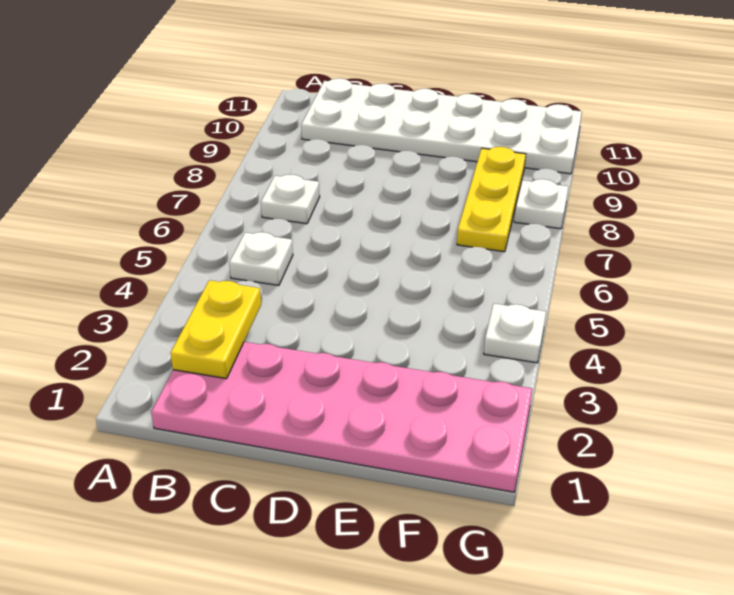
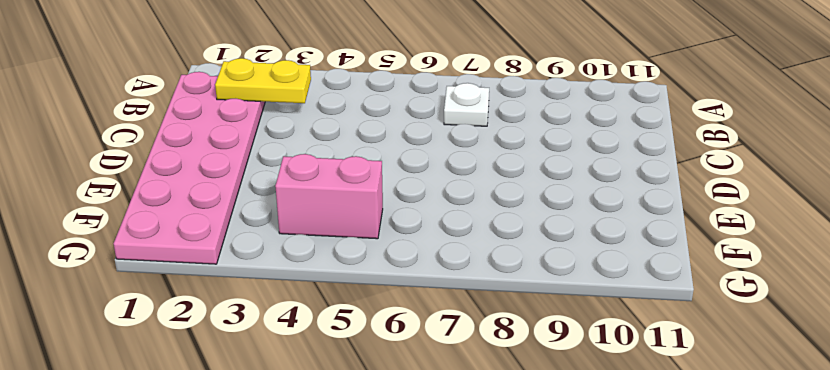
pink brick F4:F5 level 1 -> none
none -> white plate B5 level 1
none -> white plate B10:G11 level 1

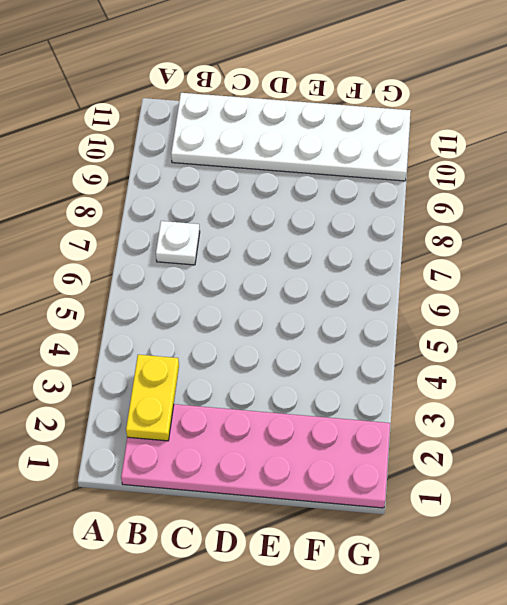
none -> white plate B5 level 1
none -> yellow plate F7:F9 level 1

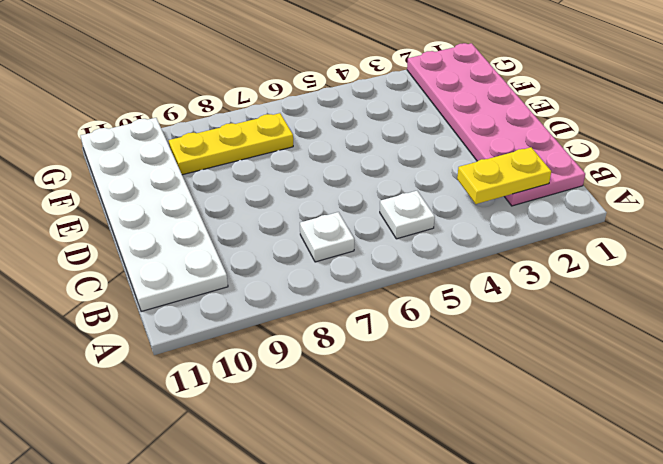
none -> white plate G4 level 1
none -> white plate G8 level 1

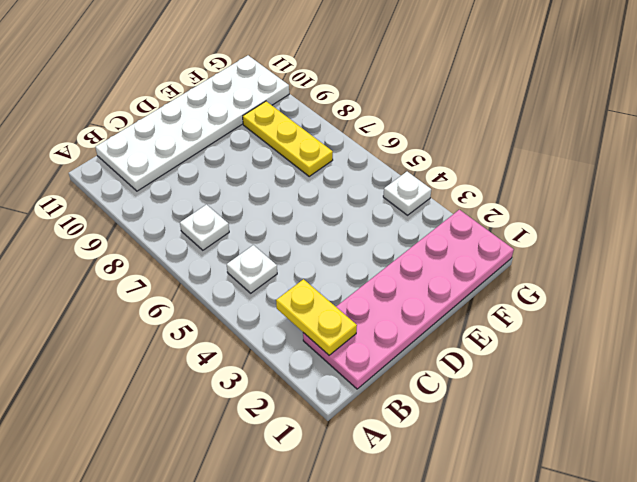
none -> white plate G8 level 1

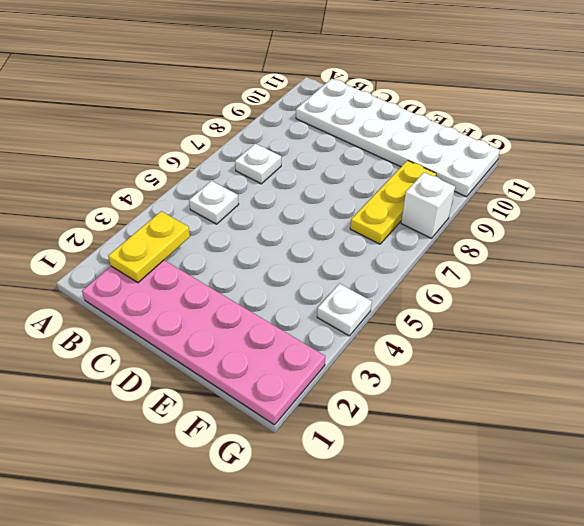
white brick G8 level 1 -> white plate G8 level 1

